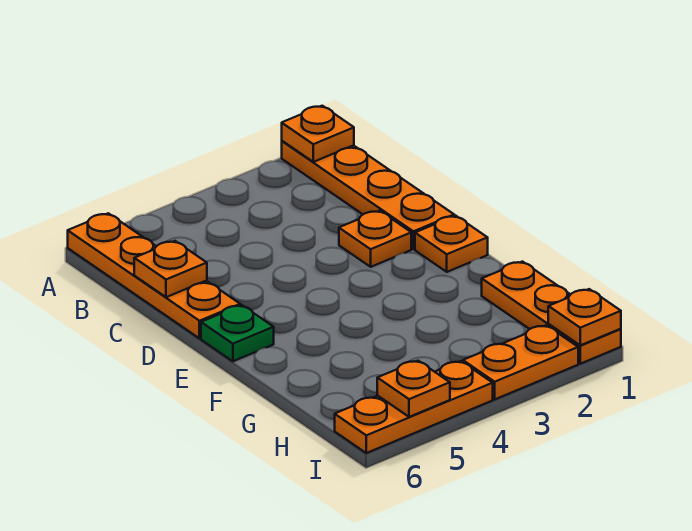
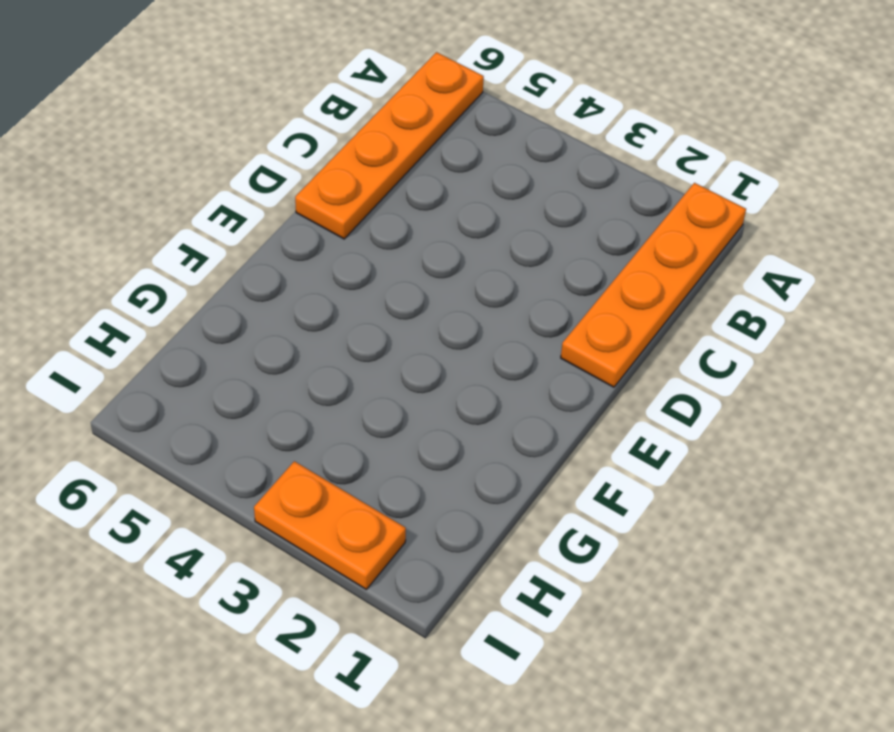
none -> orange plate D2 level 1
none -> orange plate E1 level 1
none -> green plate E6 level 1

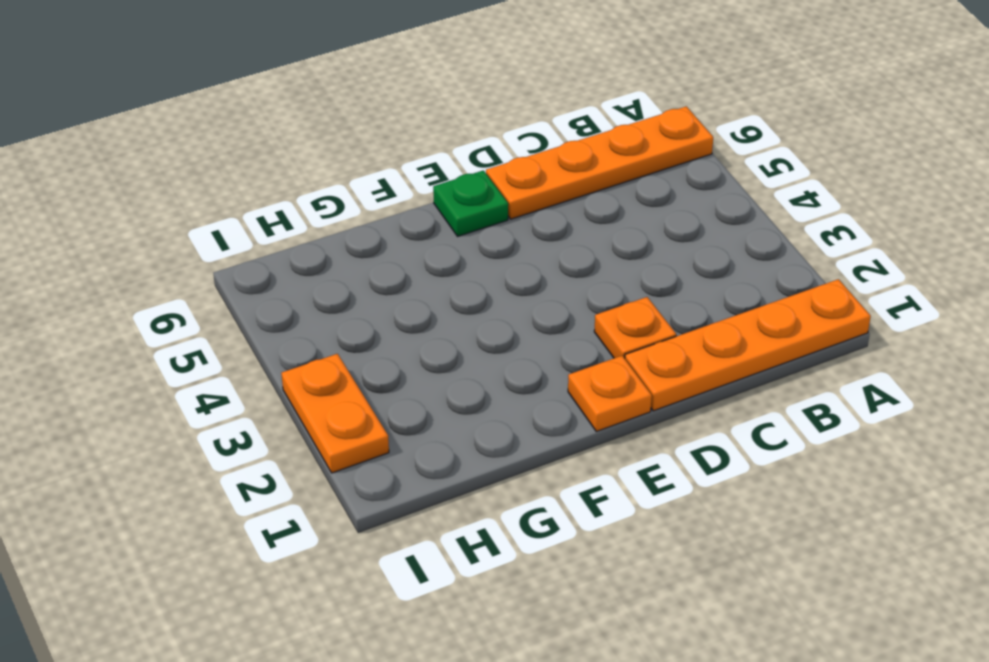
none -> orange plate G1:I1 level 1
none -> orange plate I4:I6 level 1
none -> orange plate A1 level 2

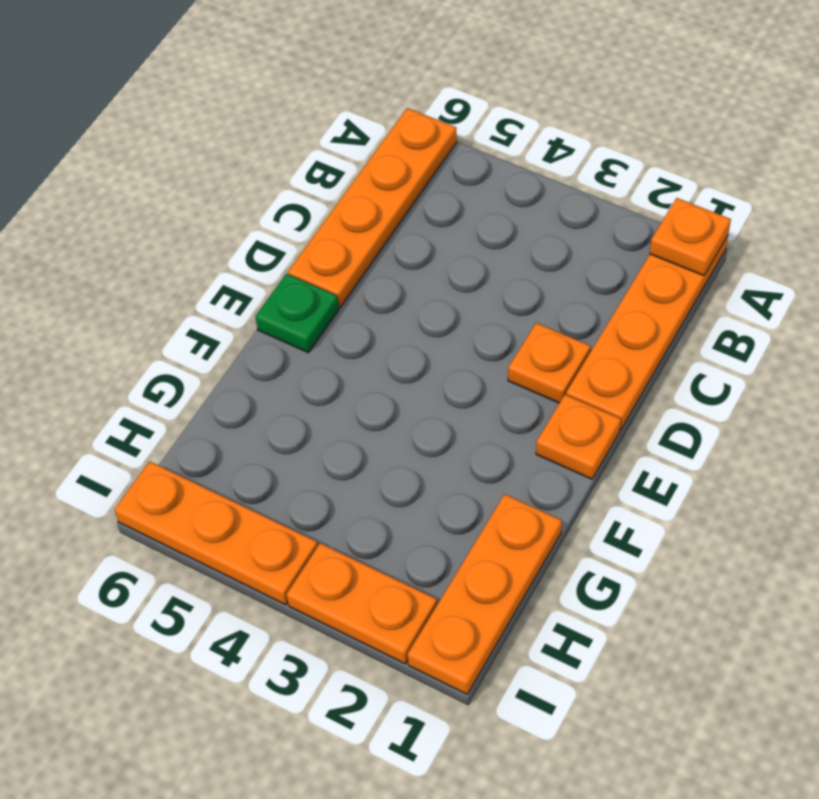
none -> orange plate C6 level 2
none -> orange plate I1 level 2
none -> orange plate I5 level 2

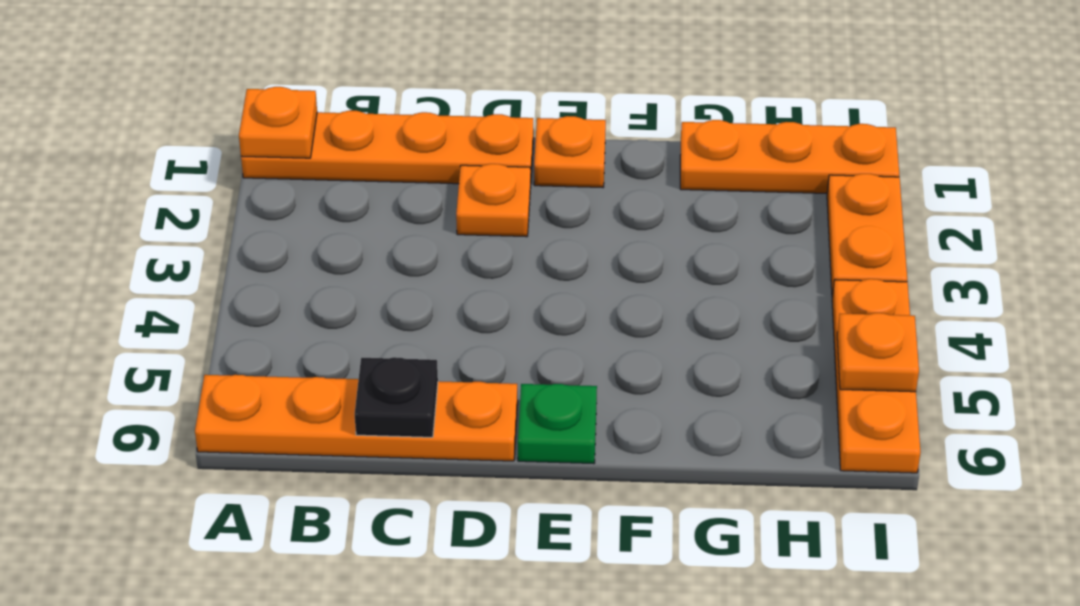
black plate C6 level 2 -> orange plate C6 level 2
none -> orange plate I1 level 2

